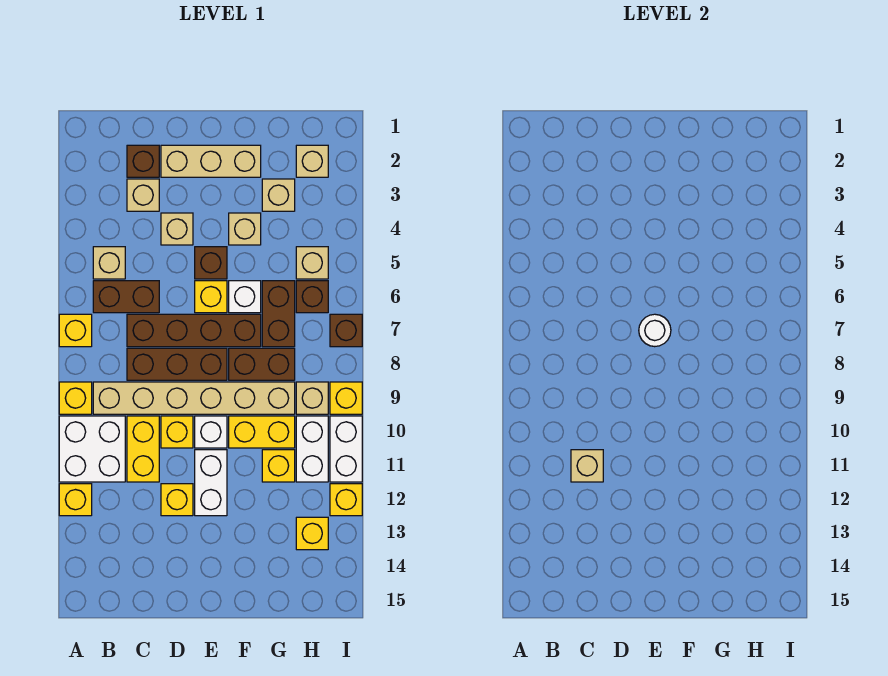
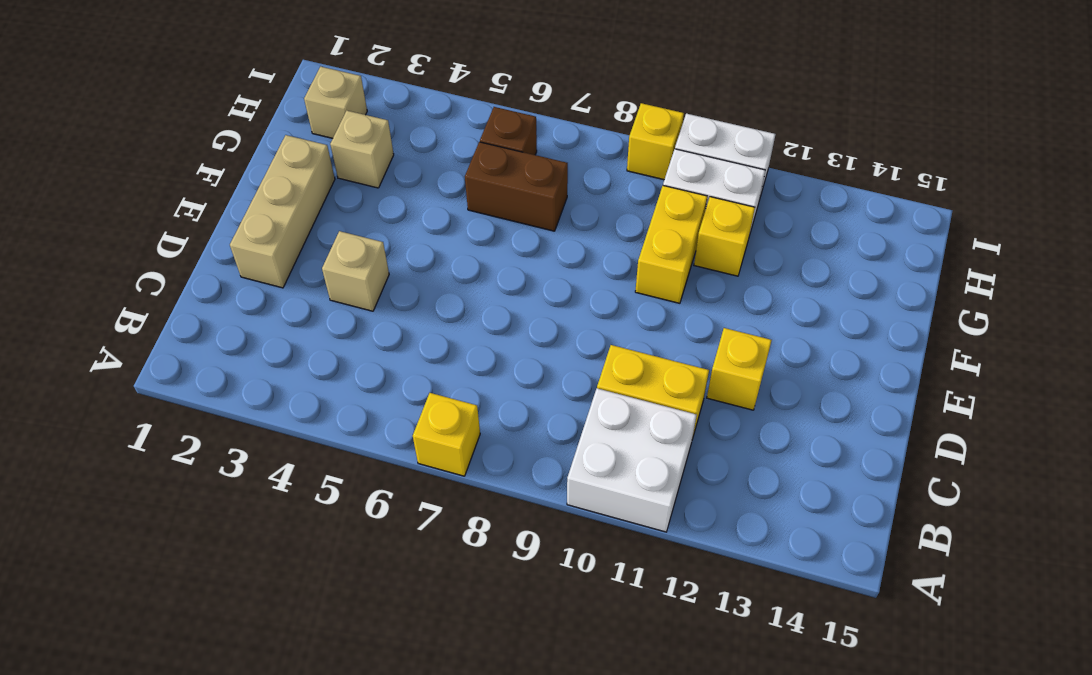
none -> yellow brick A9 level 1
none -> yellow brick A12 level 1
none -> tan brick B5 level 1
none -> brown brick B6:C6 level 1

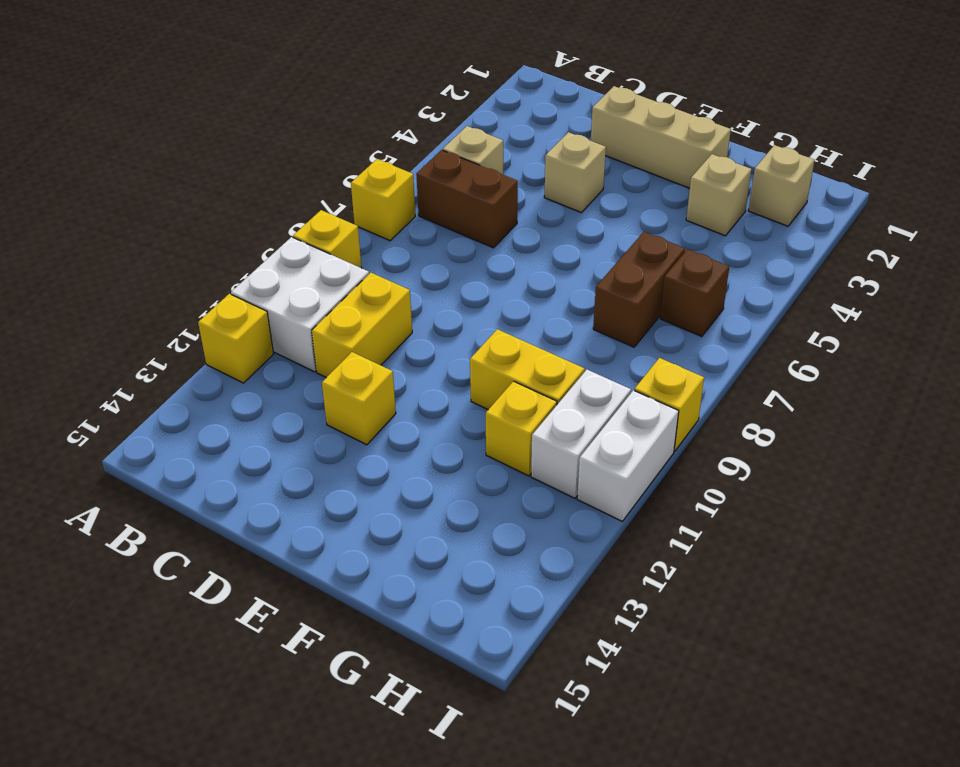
none -> tan brick B9:G9 level 1
none -> brown brick C2 level 1
none -> tan brick C3 level 1
none -> brown brick C7:F7 level 1

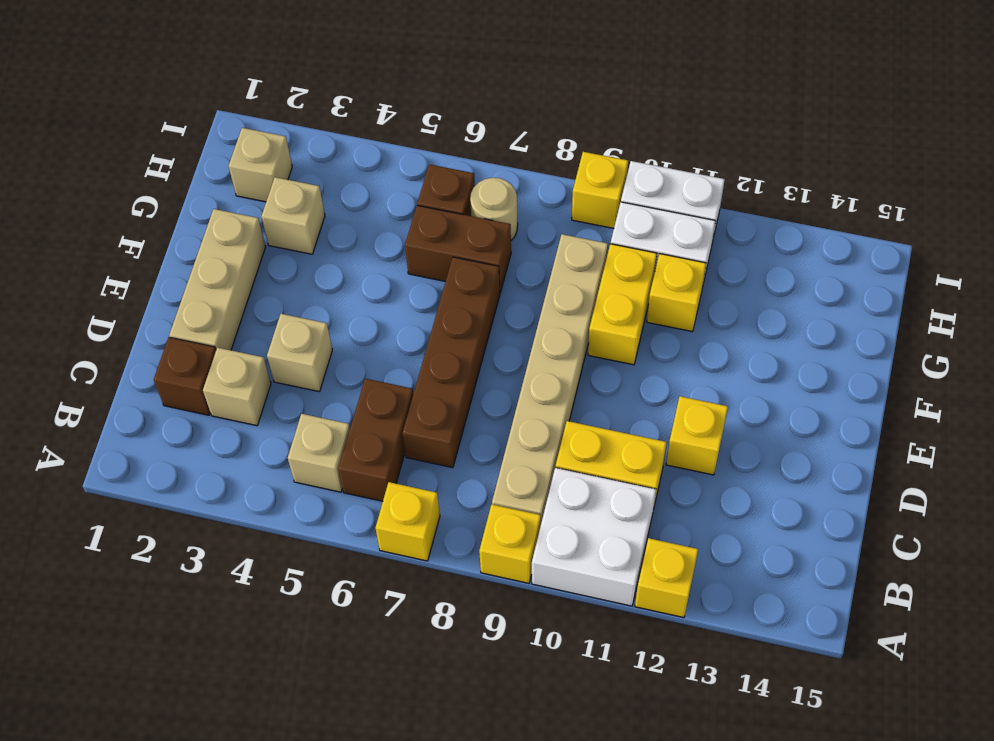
tan round brick H7 level 1 -> none
none -> brown brick C8:E8 level 1
none -> yellow brick D10 level 1
none -> brown brick E5 level 1
none -> yellow brick E6 level 1

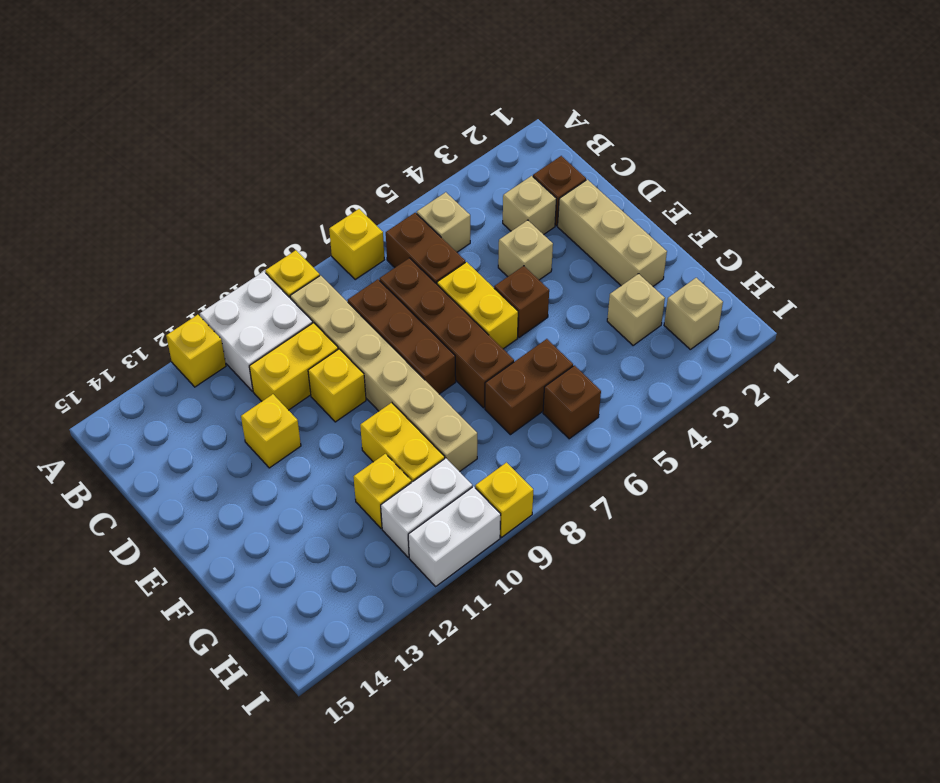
yellow brick D6:E6 level 1 -> yellow brick E6 level 1
none -> white brick E10 level 1
none -> white brick E11:E12 level 1
none -> tan brick F4 level 1
none -> white brick F6 level 1

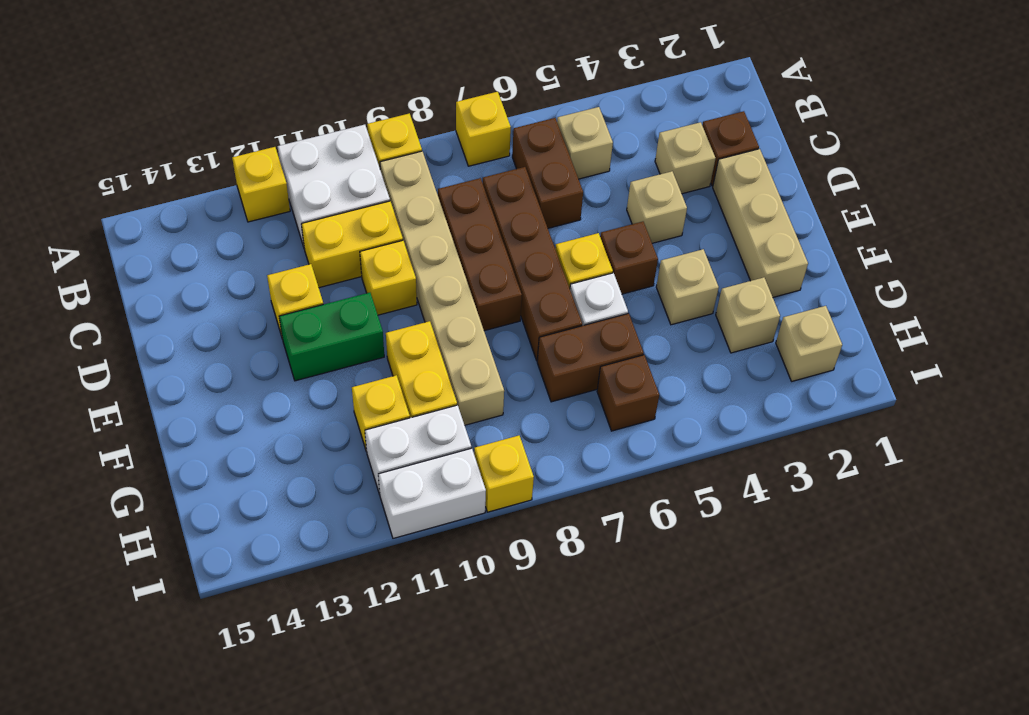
green brick E11:E12 level 1 -> white brick E11:E12 level 1
none -> white brick E10 level 1
none -> brown brick F8:G8 level 1
none -> tan brick H5 level 1
none -> tan brick H9 level 1

